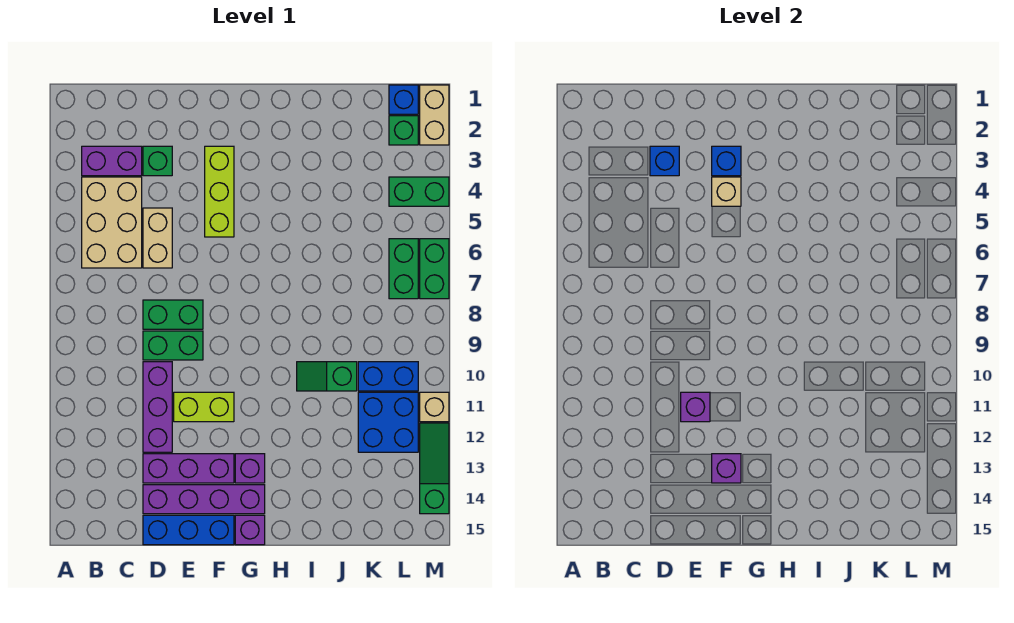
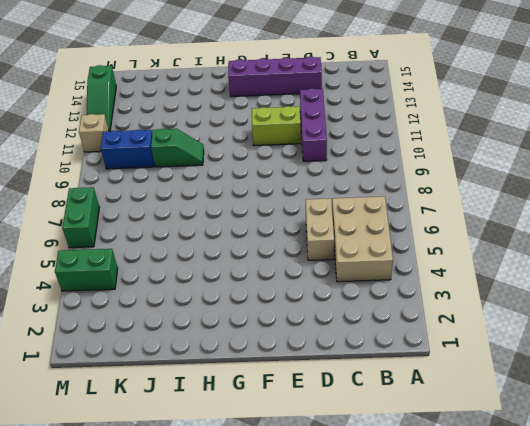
none -> purple brick B3:C3 level 1
none -> green brick D3 level 1
none -> green brick D8:E8 level 1
none -> green brick D9:E9 level 1

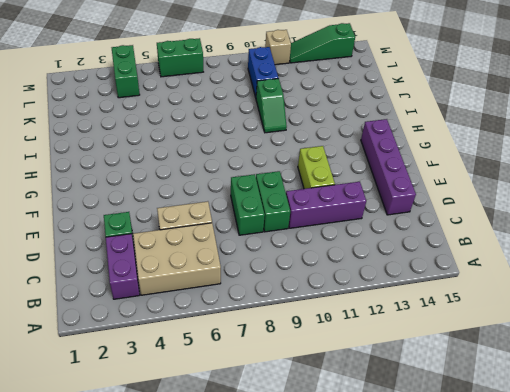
none -> purple brick D13:F13 level 1
none -> blue brick D15:F15 level 1
none -> lime brick F3:F5 level 1
none -> purple brick G13 level 1

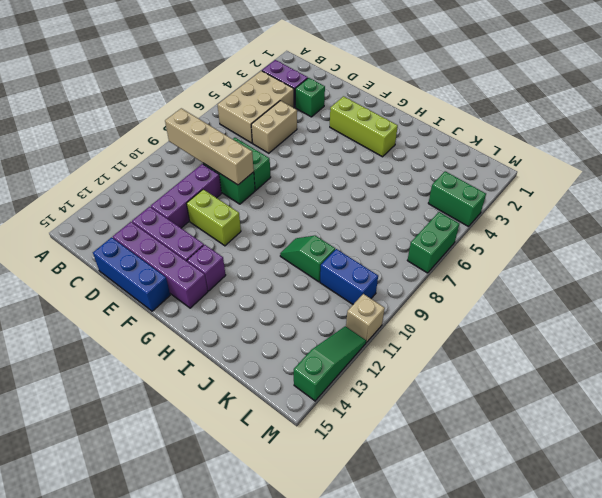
tan brick B9:E9 level 2 -> none
lime brick F3:H3 level 1 -> lime brick F3:F5 level 1
none -> purple brick G15 level 1
none -> blue brick K11:L12 level 1
none -> blue brick L1 level 1
none -> green brick L2 level 1

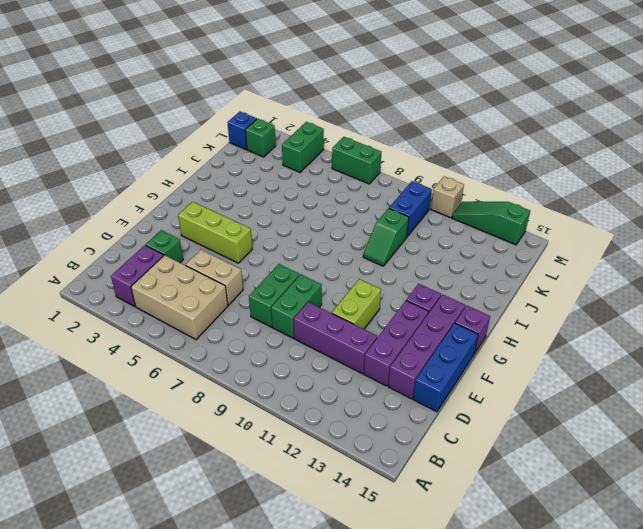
none -> blue brick K11:L12 level 1
none -> green brick L6:L7 level 1
none -> tan brick M1:M2 level 1
none -> blue brick D3 level 2

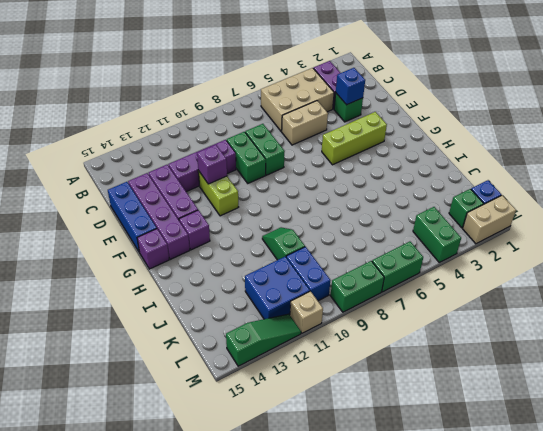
green brick M8:M9 level 1 -> green brick L6:L7 level 1
none -> blue brick F3 level 2
none -> tan brick F4 level 2
none -> purple brick F13 level 2

